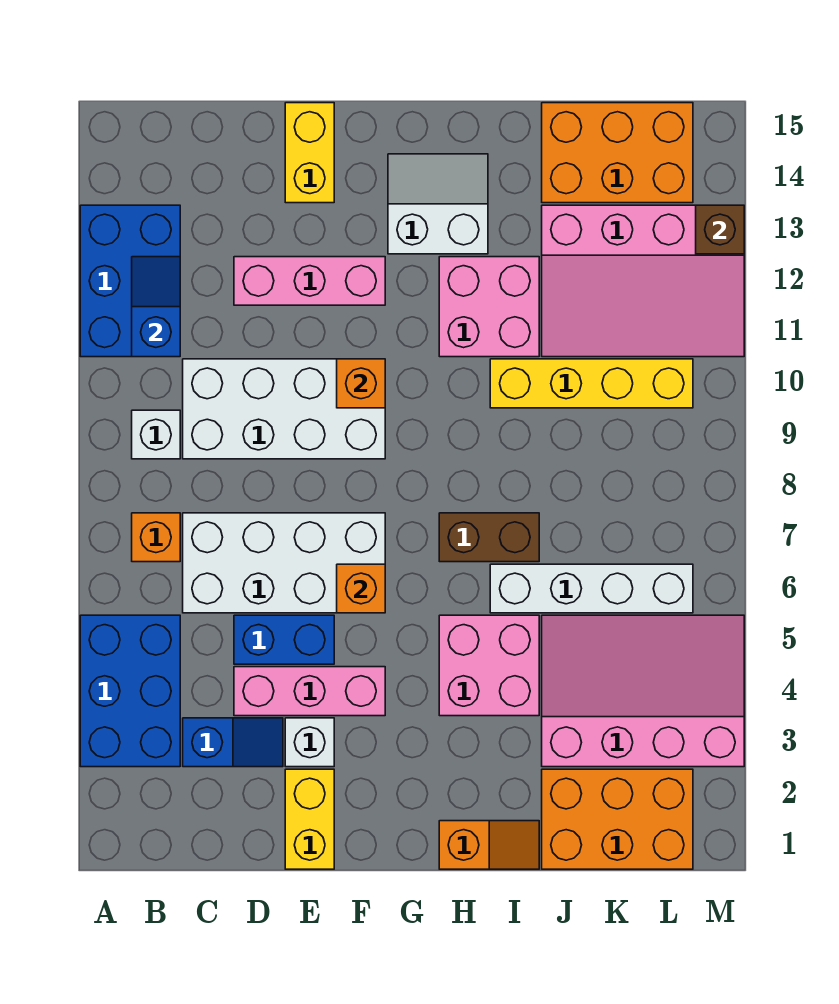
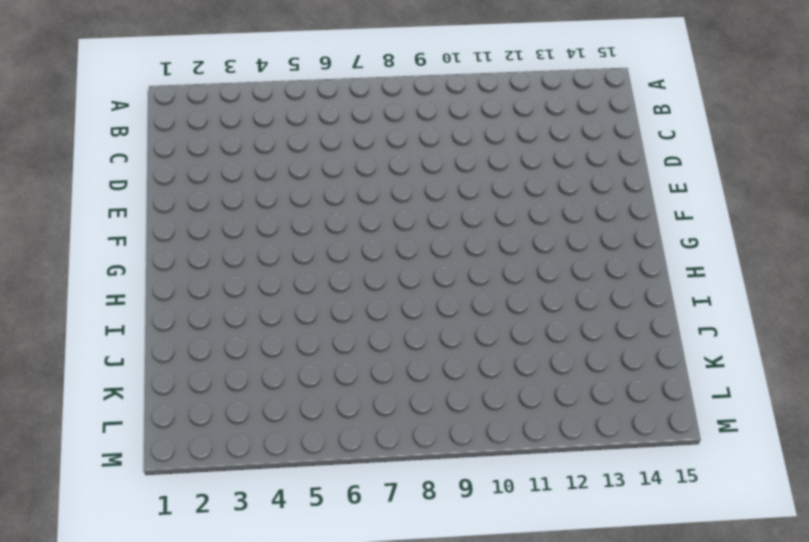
none -> blue brick A3:B5 level 1
none -> blue brick A11:B13 level 1
none -> orange brick B7 level 1

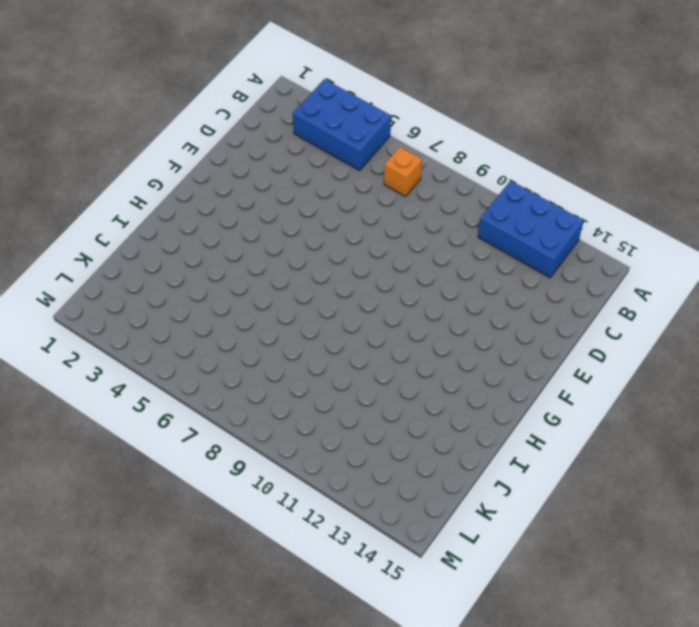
none -> white brick B9 level 1
none -> blue slope C3:D3 level 1 top C
none -> white brick C6:F7 level 1

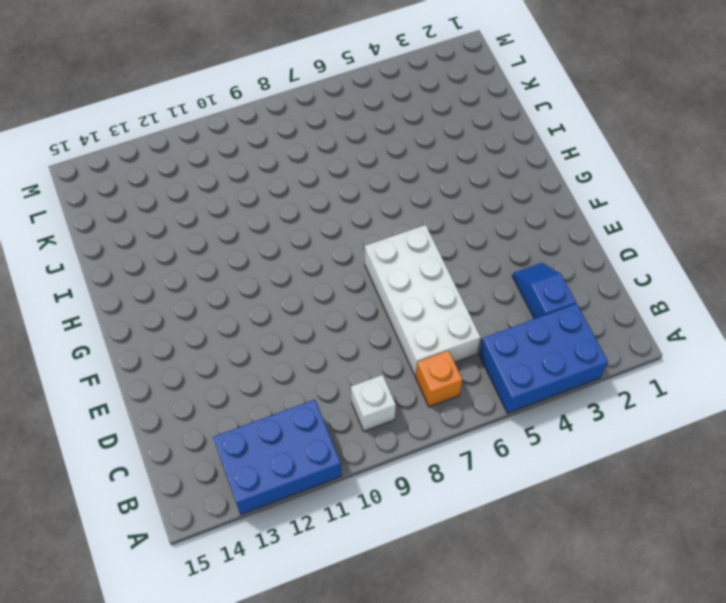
none -> white brick C9:F10 level 1
none -> pink brick D4:F4 level 1
none -> blue brick D5:E5 level 1

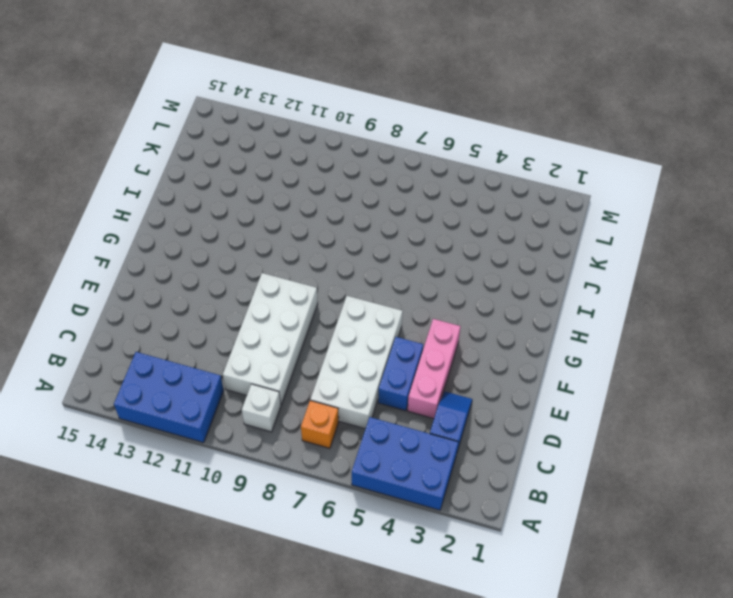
none -> pink brick D12:F12 level 1
none -> yellow brick E1:E2 level 1
none -> white brick E3 level 1

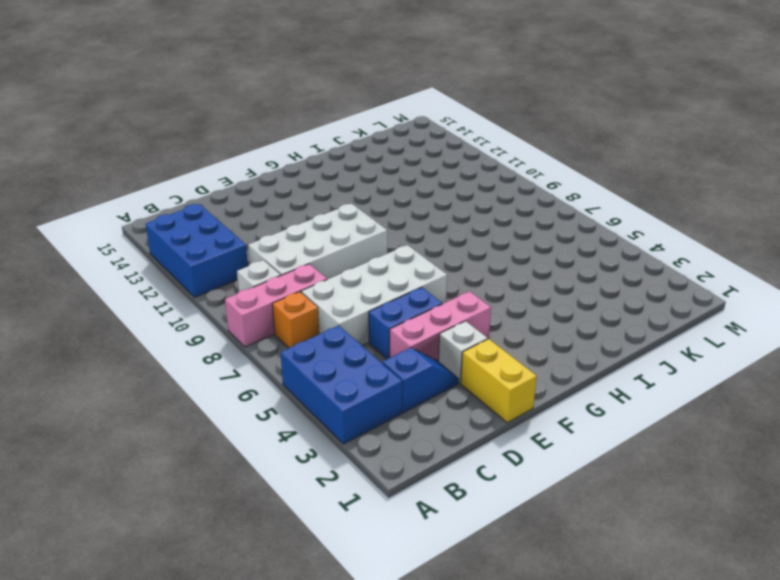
pink brick A8:C8 level 1 -> pink brick D12:F12 level 1
none -> yellow brick E14:E15 level 1
none -> white slope G13:H14 level 1 top 13
none -> orange slope H1:I1 level 1 top H

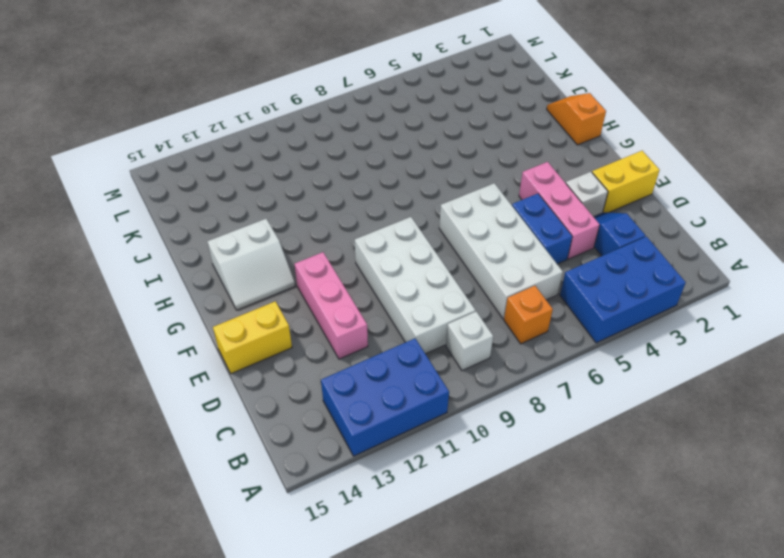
white slope G13:H14 level 1 top H -> white slope G13:H14 level 1 top 13
none -> pink brick H4:I5 level 1
none -> brown brick H7:I7 level 1
none -> pink brick H11:I12 level 1

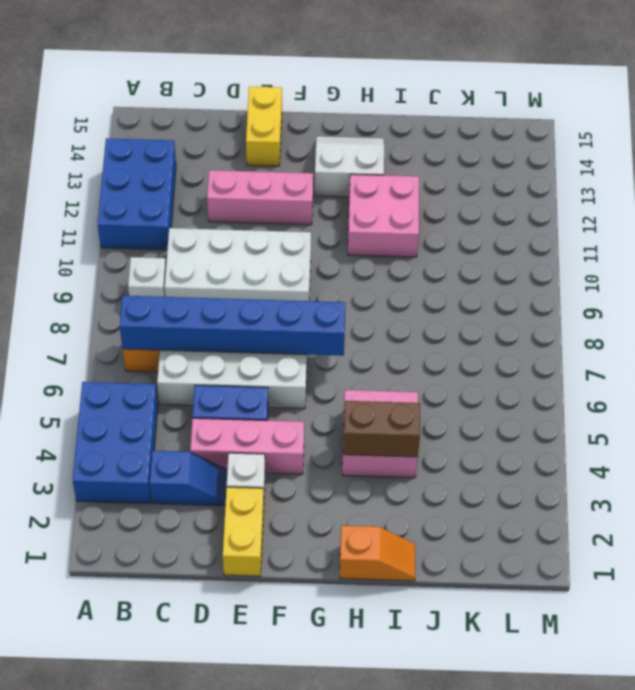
blue brick B7:G7 level 2 -> none
brown brick H4:I4 level 2 -> brown brick H7:I7 level 1
none -> white brick I6:L6 level 1
none -> yellow brick I10:L10 level 1
none -> orange brick J1:L2 level 1

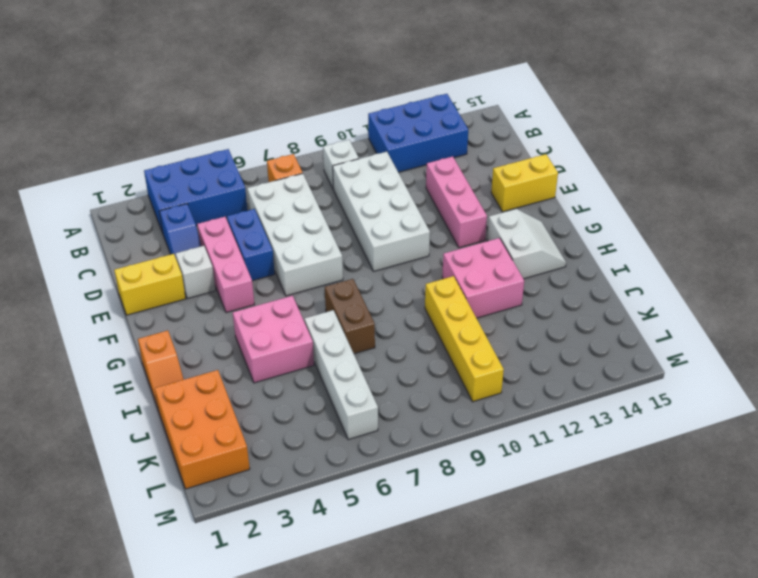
none -> pink slope J3:M5 level 1 top 3
none -> pink slope J11:M13 level 1 top 13
none -> orange brick J14:L15 level 1

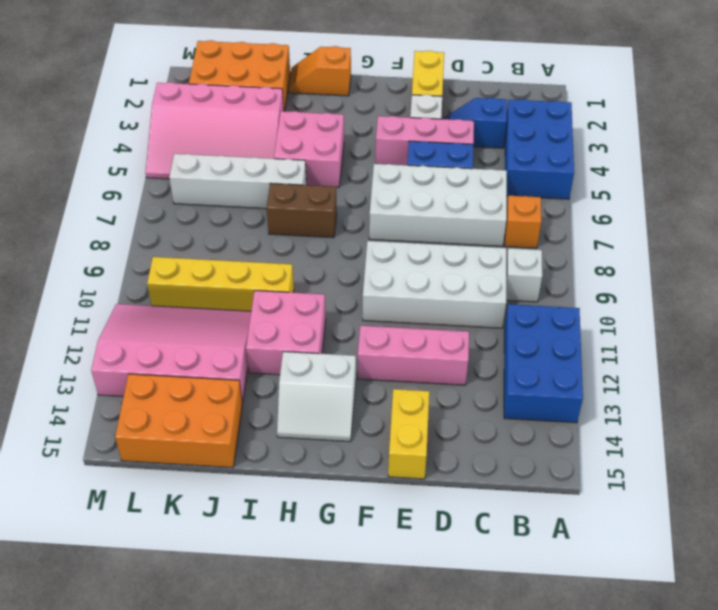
none -> blue slope B11:B12 level 2 top 11
none -> orange brick F6 level 2
none -> orange brick F10 level 2

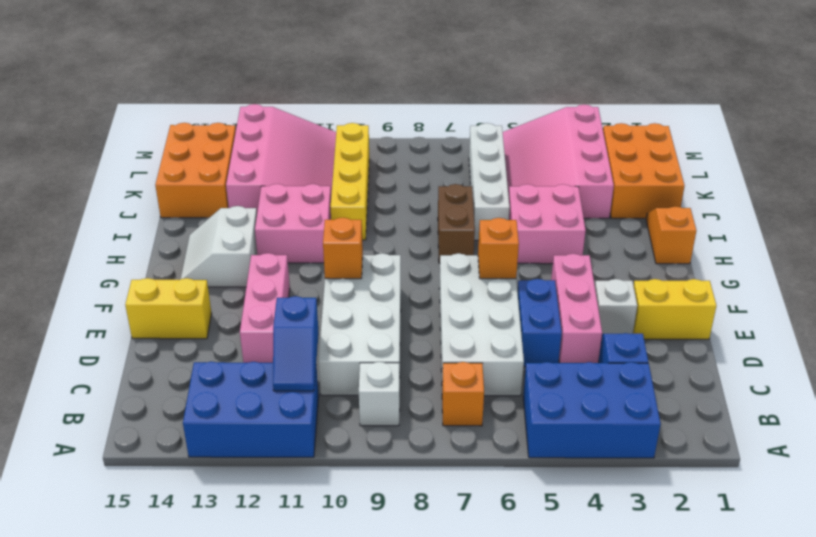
blue slope B11:C11 level 2 top C -> blue slope B11:B12 level 2 top 11
none -> brown brick M13 level 2

